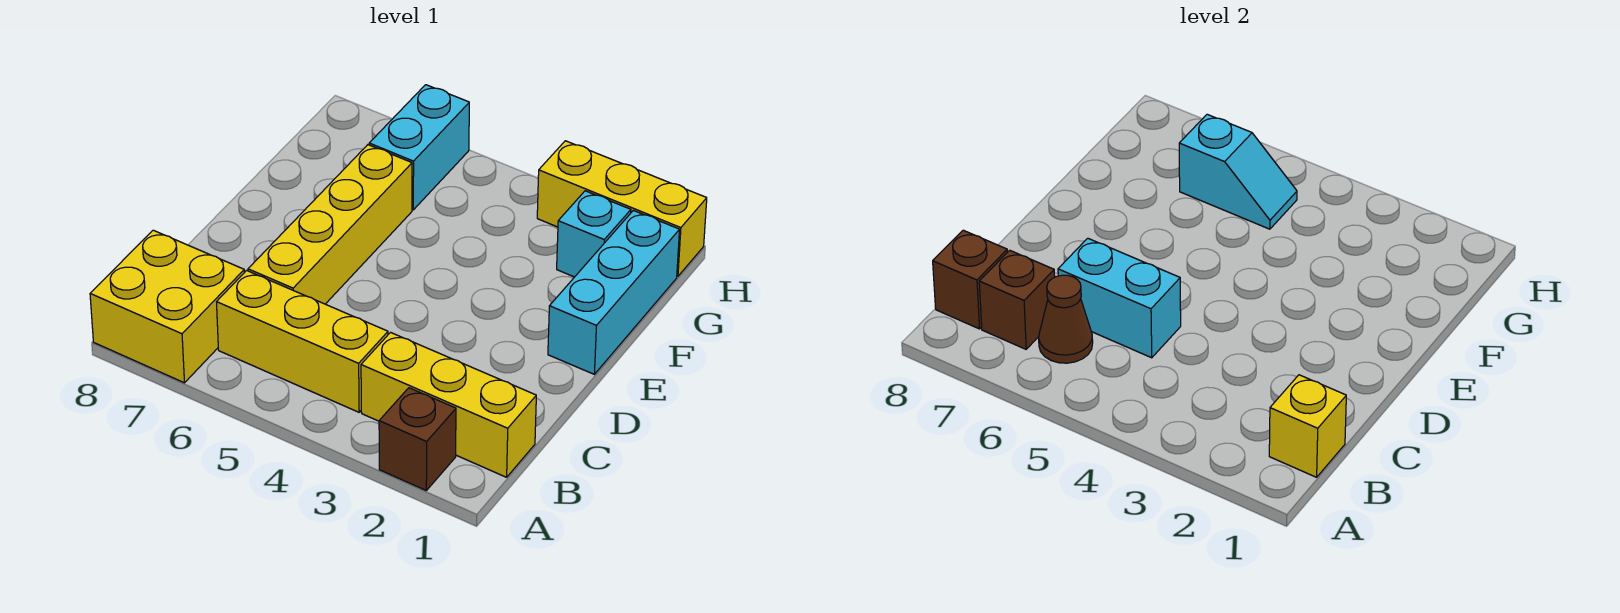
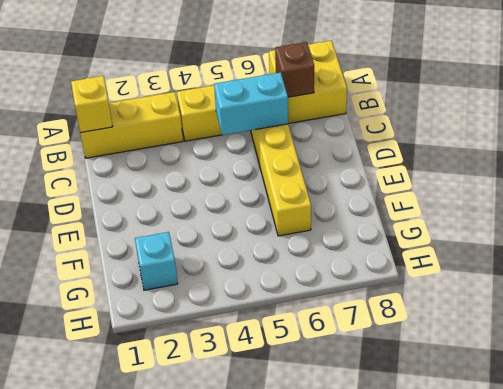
none -> brown brick A2 level 1
none -> cyan brick E1:G1 level 1
none -> cyan brick G6:H6 level 1

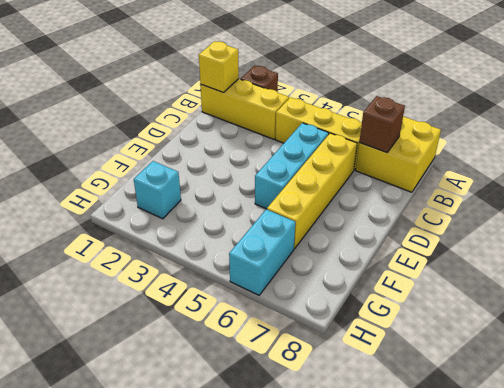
cyan brick C5:E5 level 1 -> cyan brick E1:G1 level 1
none -> yellow brick H1:H3 level 1
none -> brown cone B6 level 2
none -> brown brick B8 level 2

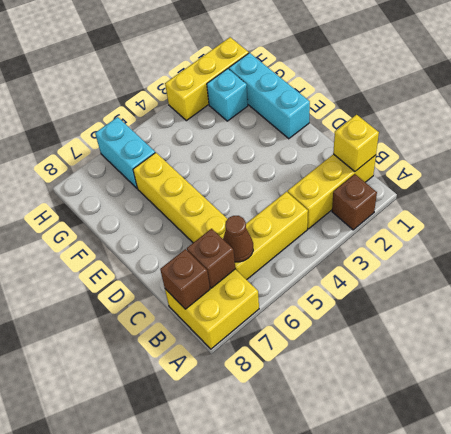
none -> cyan brick C5:C6 level 2
none -> cyan slope G5:G6 level 2 top 6

